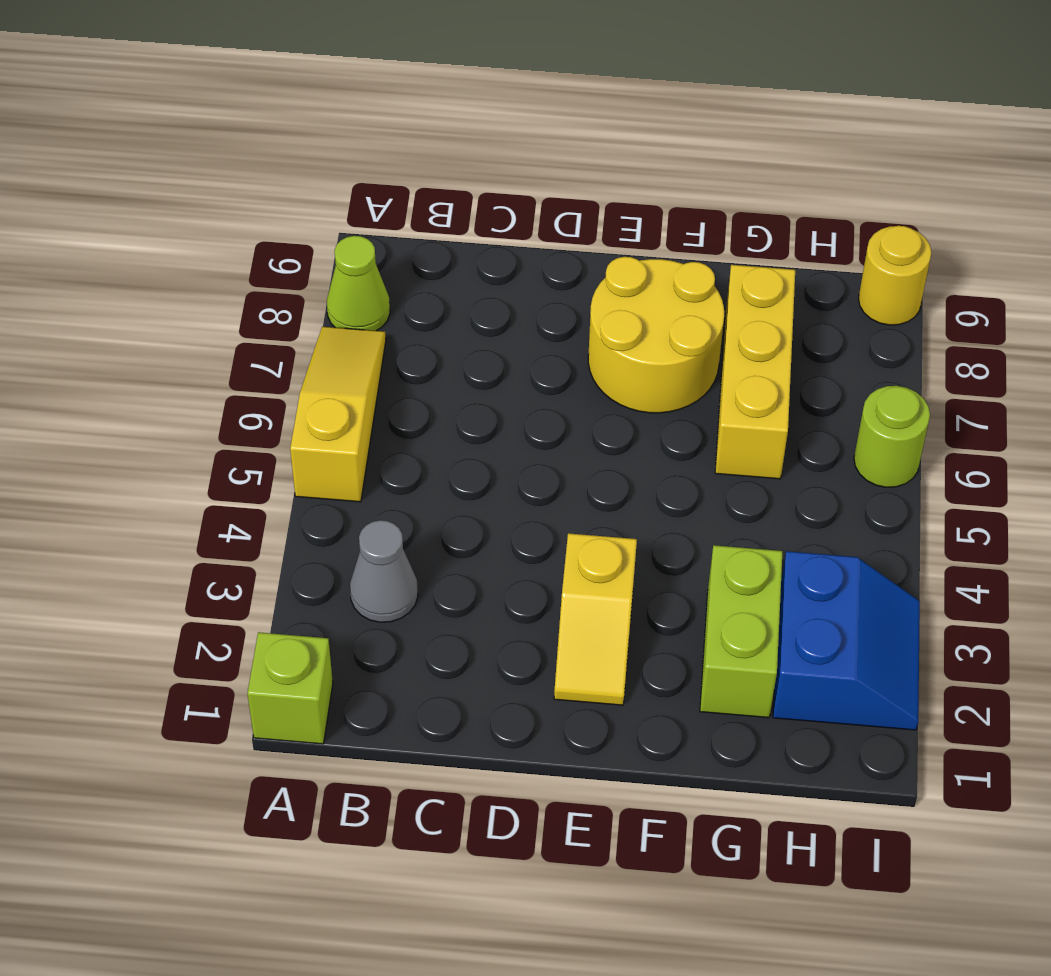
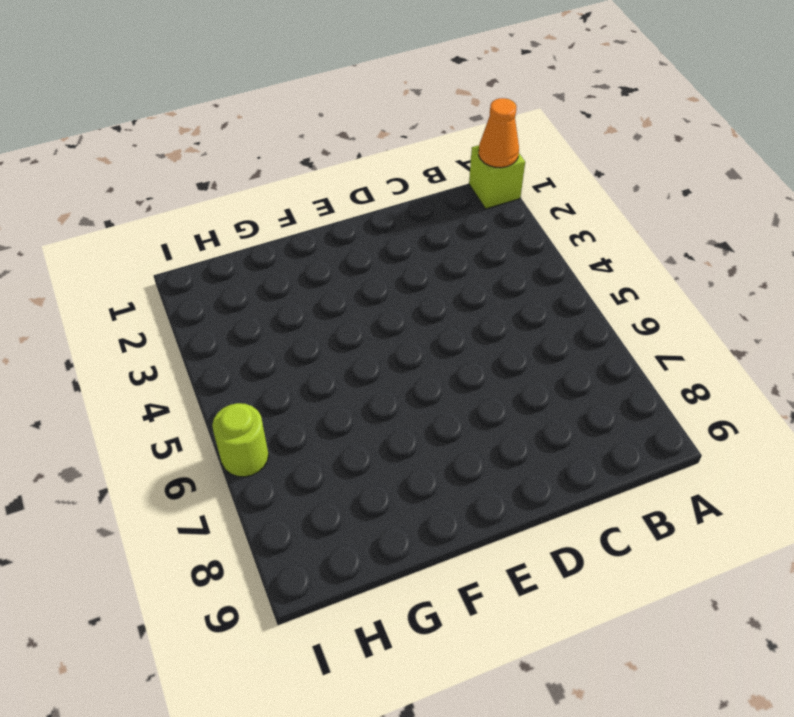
orange cone A1 level 2 -> none
none -> yellow slope A5:A7 level 1 top 5
none -> lime cone A8 level 1

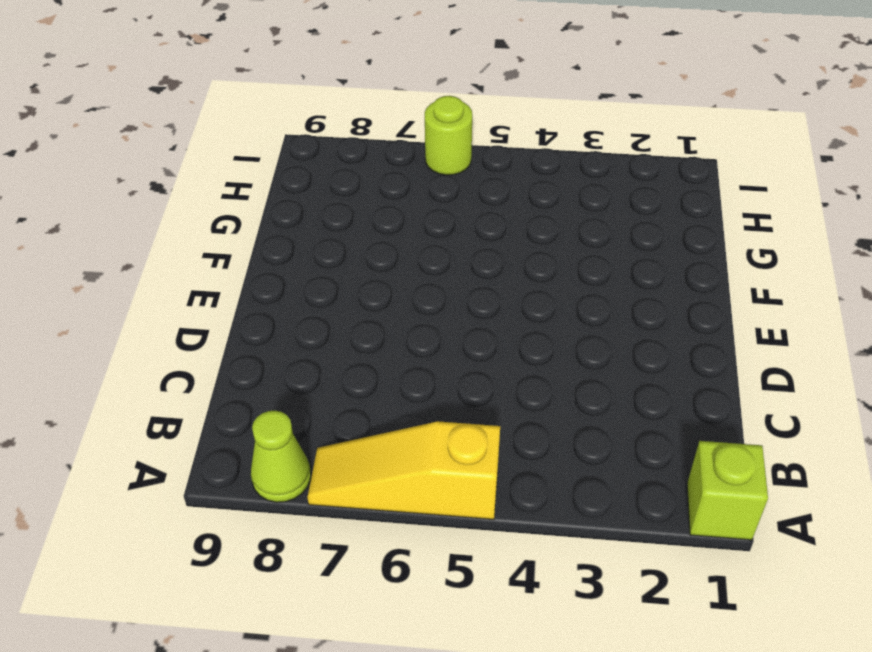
none -> grey cone B3 level 1
none -> yellow slope E2:E3 level 1 top 3

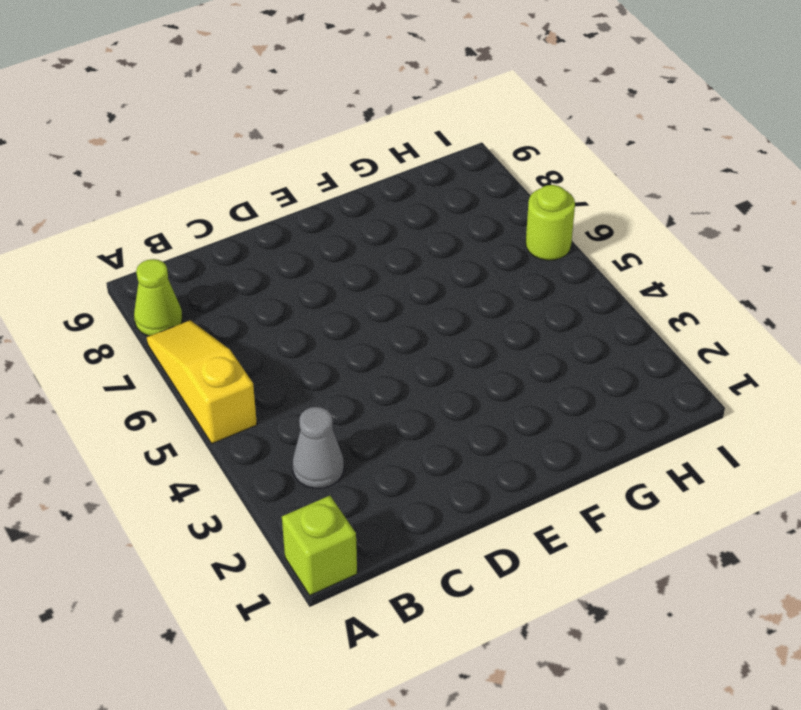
none -> yellow slope E2:E3 level 1 top 3
none -> yellow round brick E7:F8 level 1

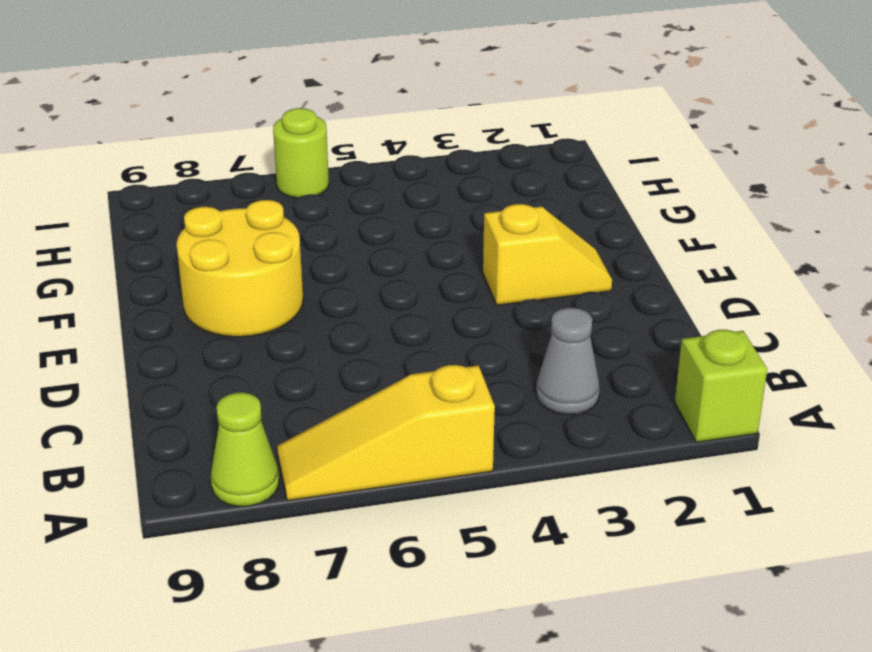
none -> lime brick G2:G3 level 1
none -> yellow brick G6:G8 level 1

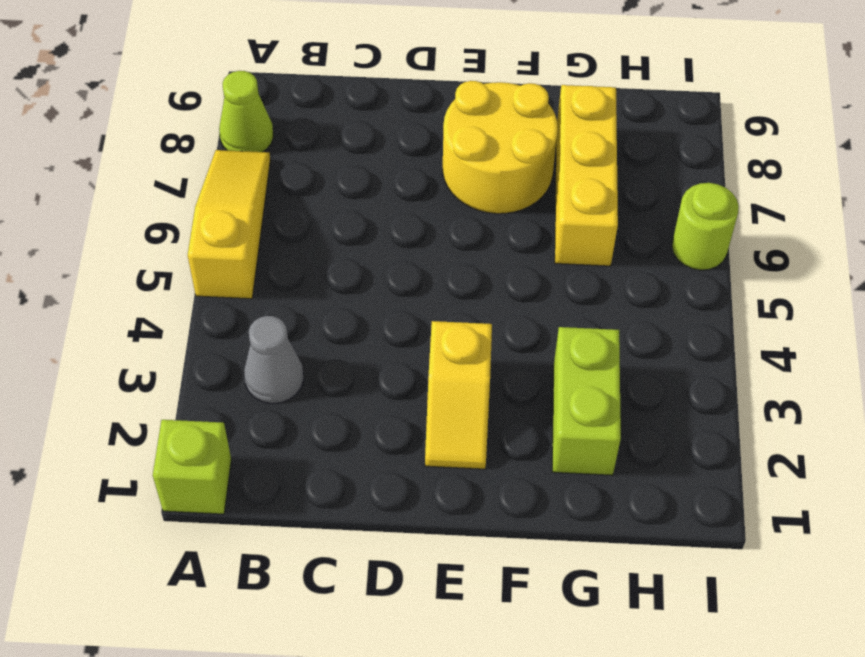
none -> blue slope H2:I3 level 1 top H
none -> yellow round brick I9 level 1

